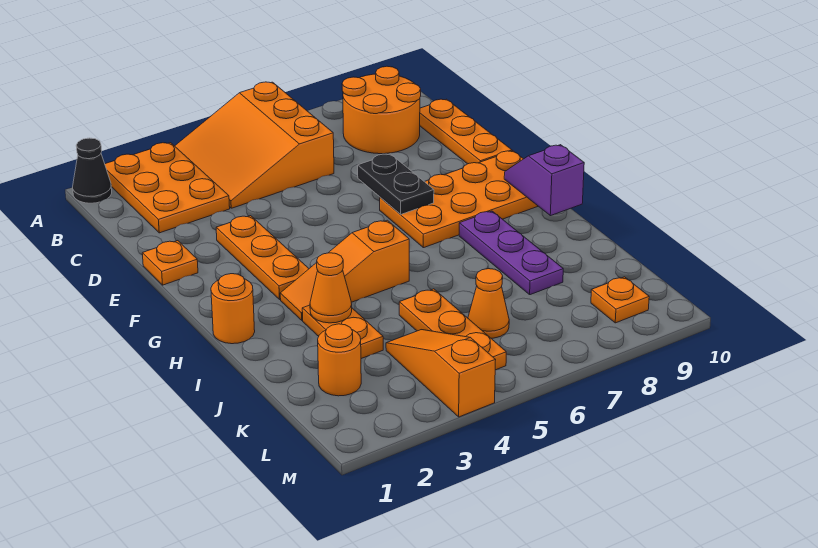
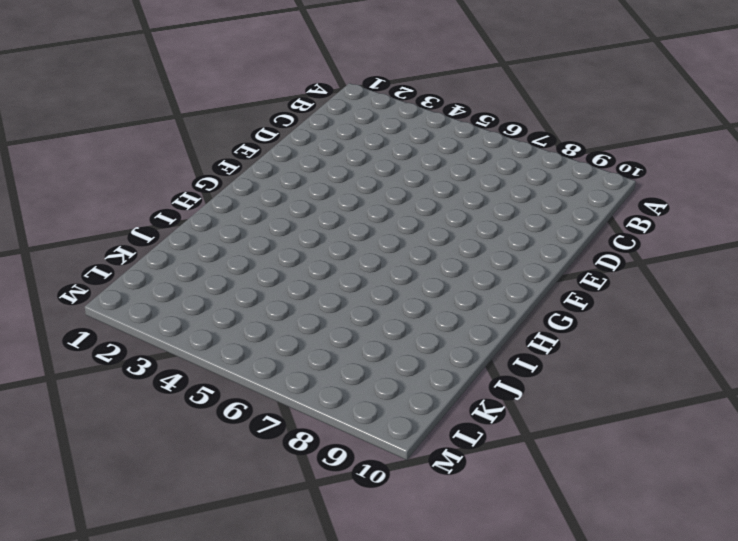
none -> black cone A1 level 1
none -> orange plate A2:C3 level 1
none -> orange slope A4:C6 level 1 top 6

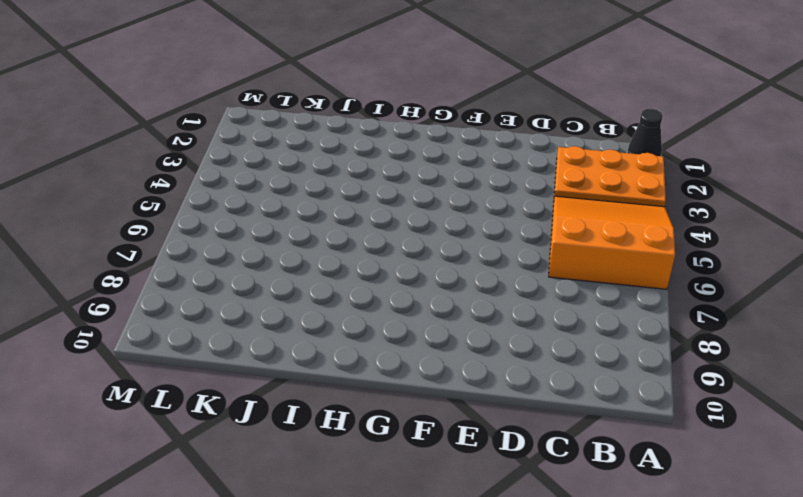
none -> orange round brick B8:C9 level 1
none -> orange plate C10:E10 level 1
none -> orange plate E1 level 1

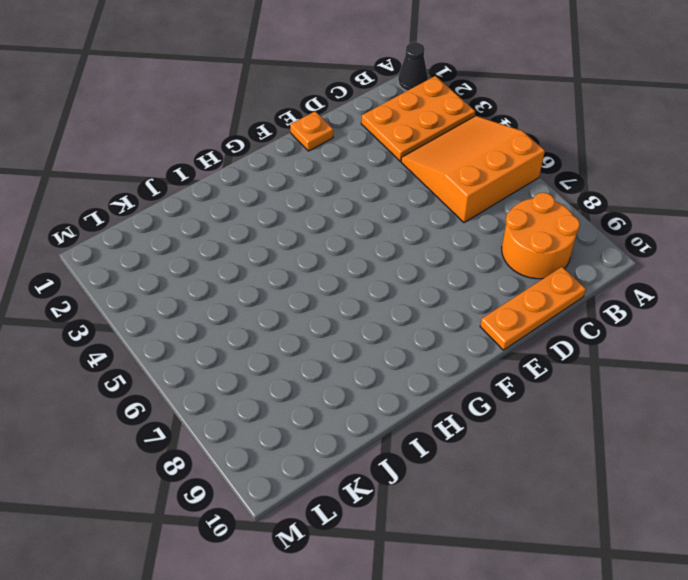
none -> orange plate E3:G3 level 1
none -> orange plate F7:G10 level 1
none -> orange round brick H1 level 1

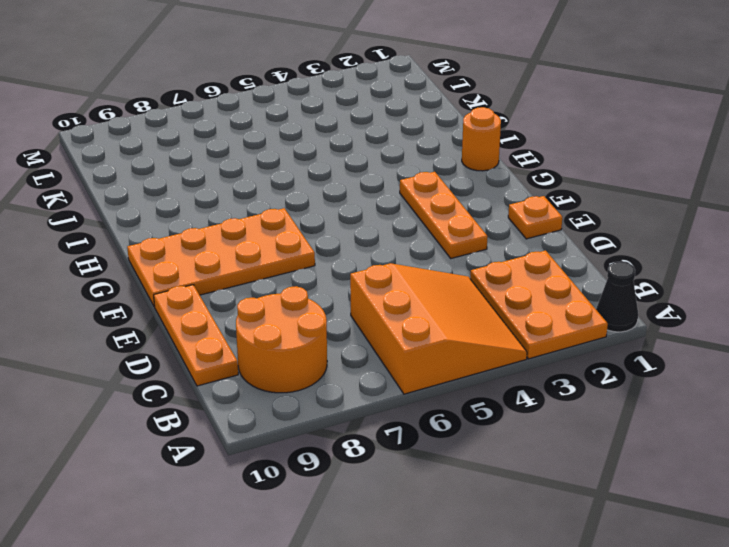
none -> orange slope H3:H5 level 1 top 5
none -> purple plate H8:J8 level 1
none -> orange plate I3:J3 level 1

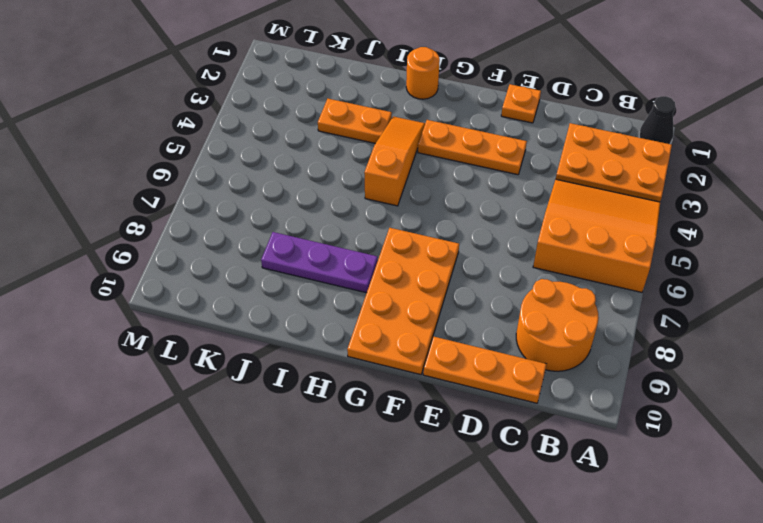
none -> orange plate J5:L5 level 1
none -> orange round brick K2 level 1
none -> orange slope K4:M4 level 1 top M

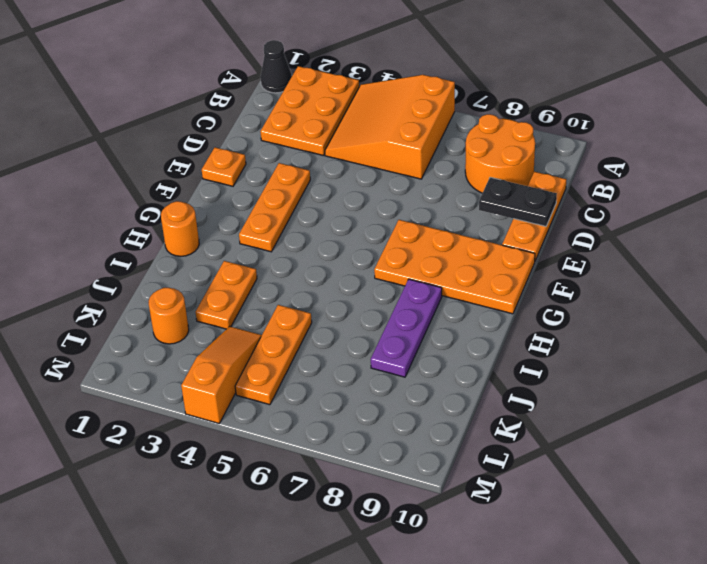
black plate D9:D10 level 2 -> black plate E7:F7 level 2
none -> orange slope H3:H5 level 1 top 5
none -> orange cone K6 level 1
none -> orange plate L9 level 1

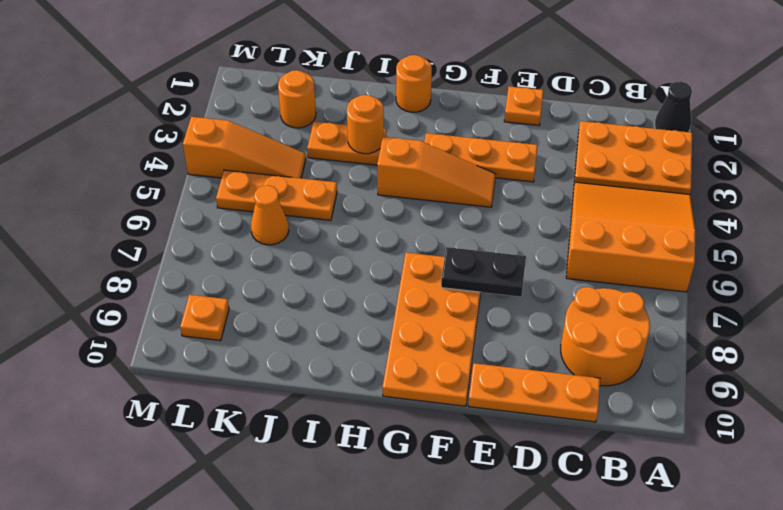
orange slope F4:H4 level 1 top H -> orange slope H3:H5 level 1 top 5
orange round brick I3 level 2 -> orange cone I3 level 2
none -> purple plate H8:J8 level 1
none -> purple slope G10:H10 level 2 top H

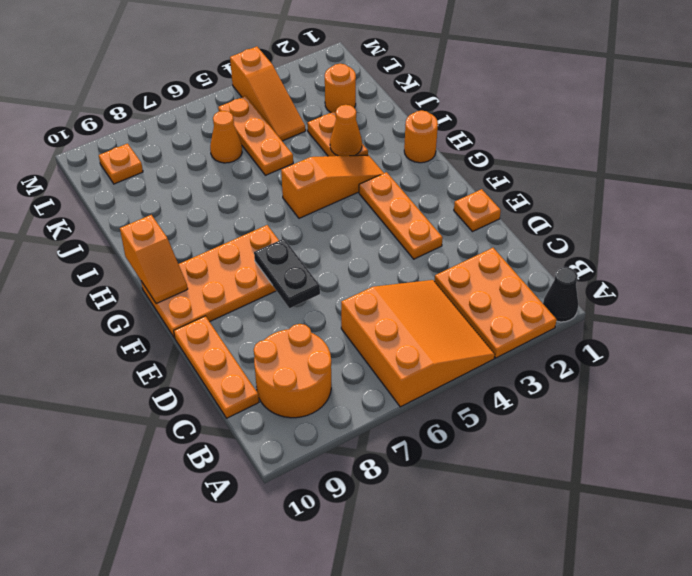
orange slope G10:H10 level 2 top H -> purple slope G10:H10 level 2 top H
none -> purple plate H8:J8 level 1

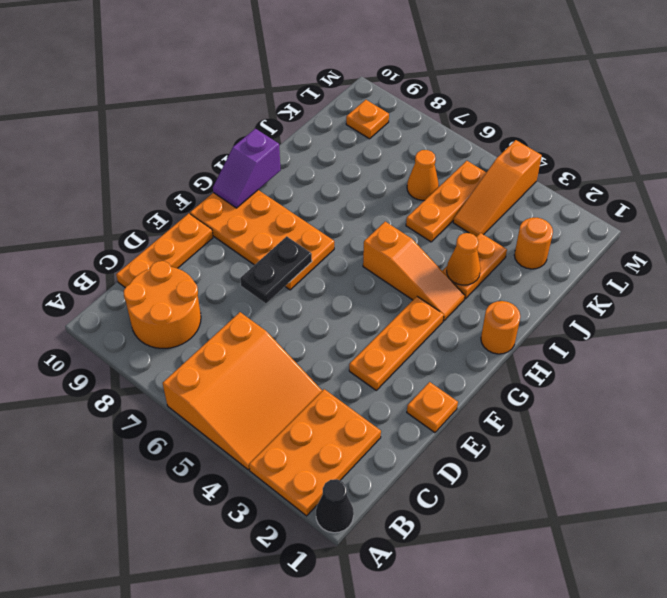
none -> purple plate H8:J8 level 1

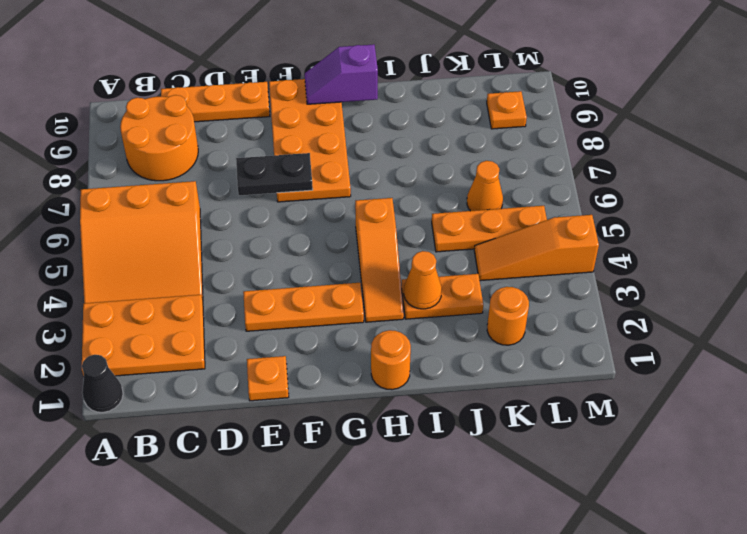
none -> purple plate H8:J8 level 1

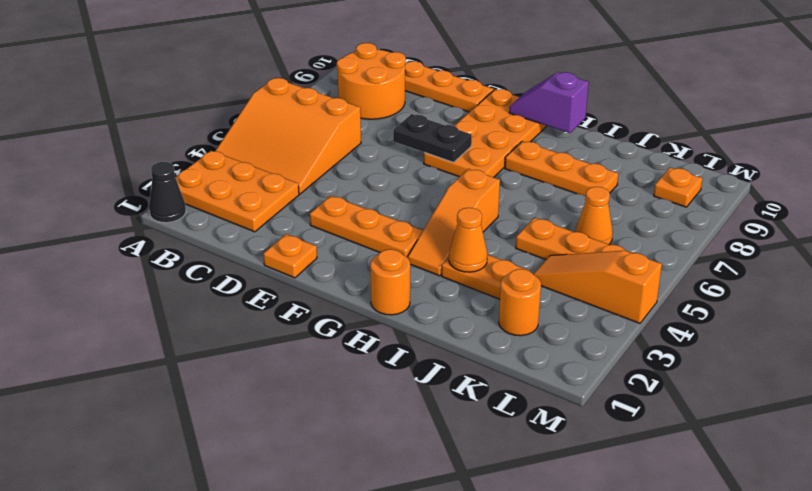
orange plate H8:J8 level 1 -> purple plate H8:J8 level 1

